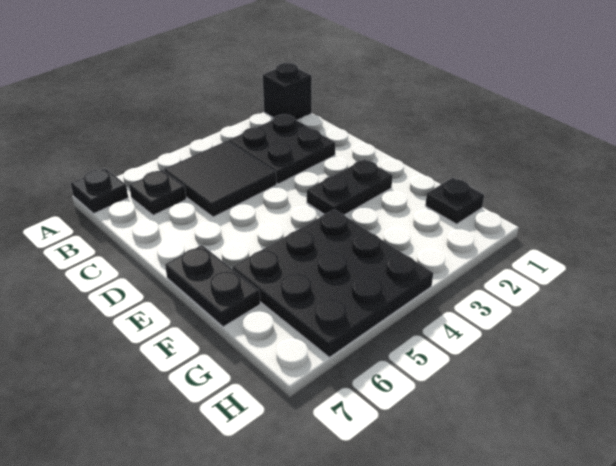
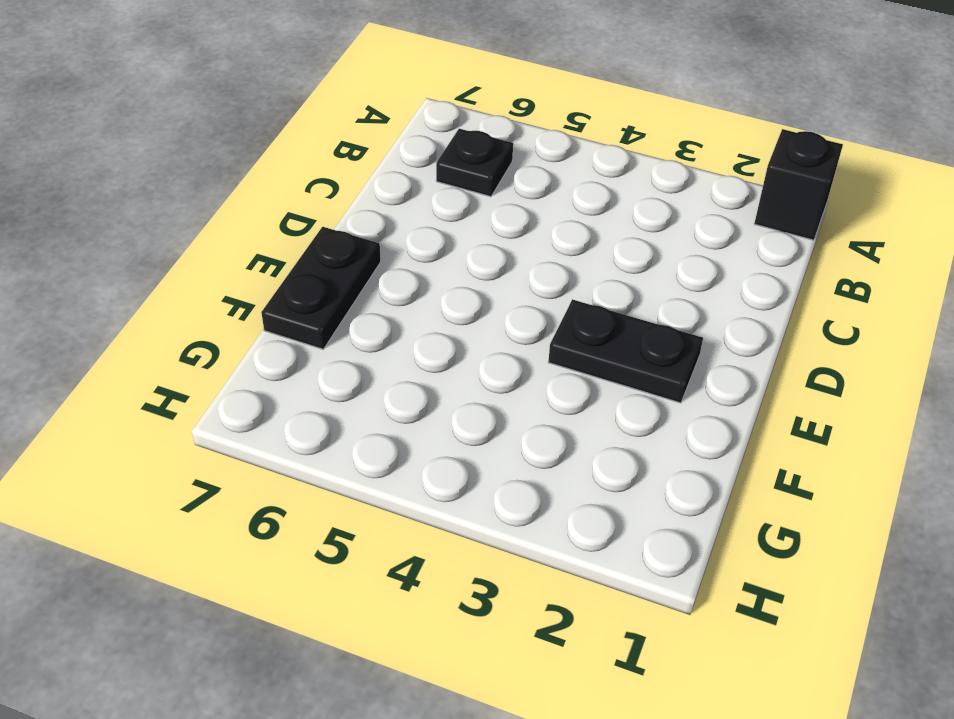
none -> black plate A7 level 1
none -> black plate B2:C3 level 1

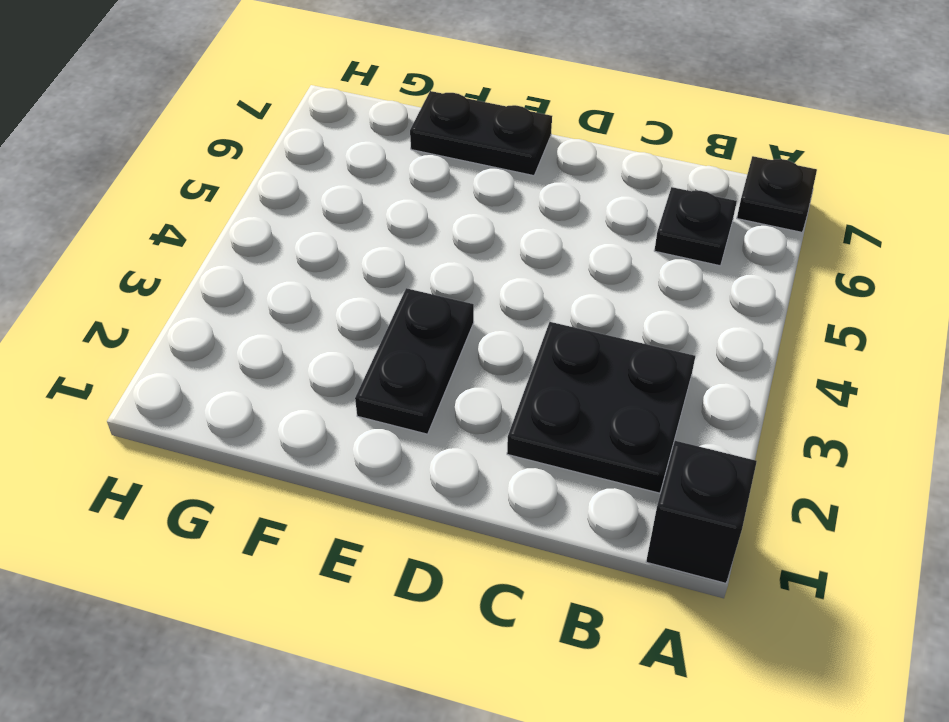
none -> black tile B4:C5 level 1
none -> black plate F4:H6 level 1

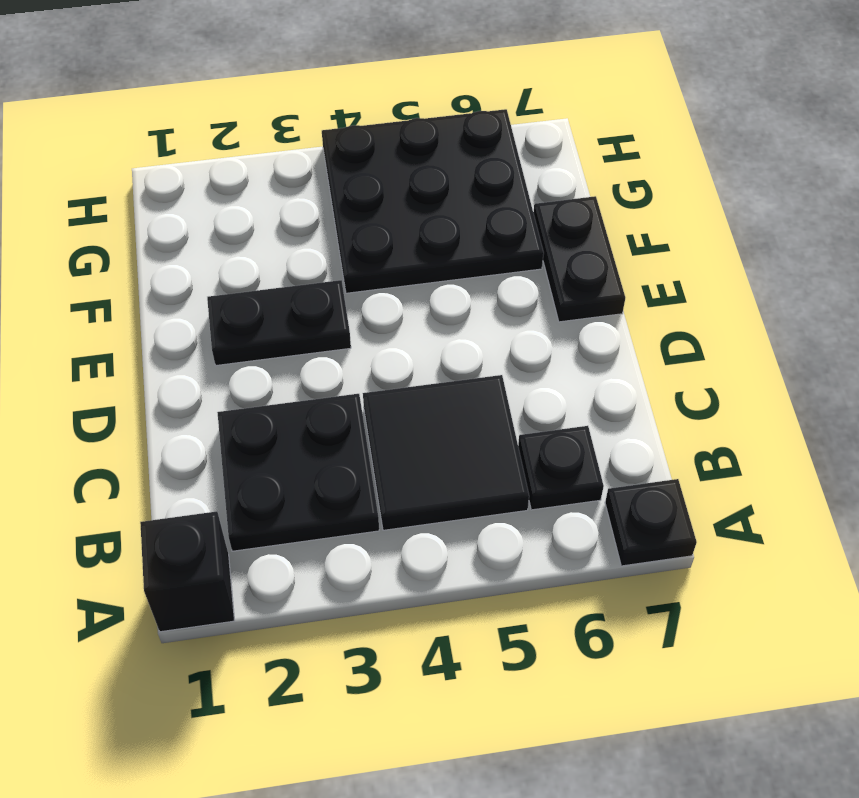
none -> black plate G1 level 1

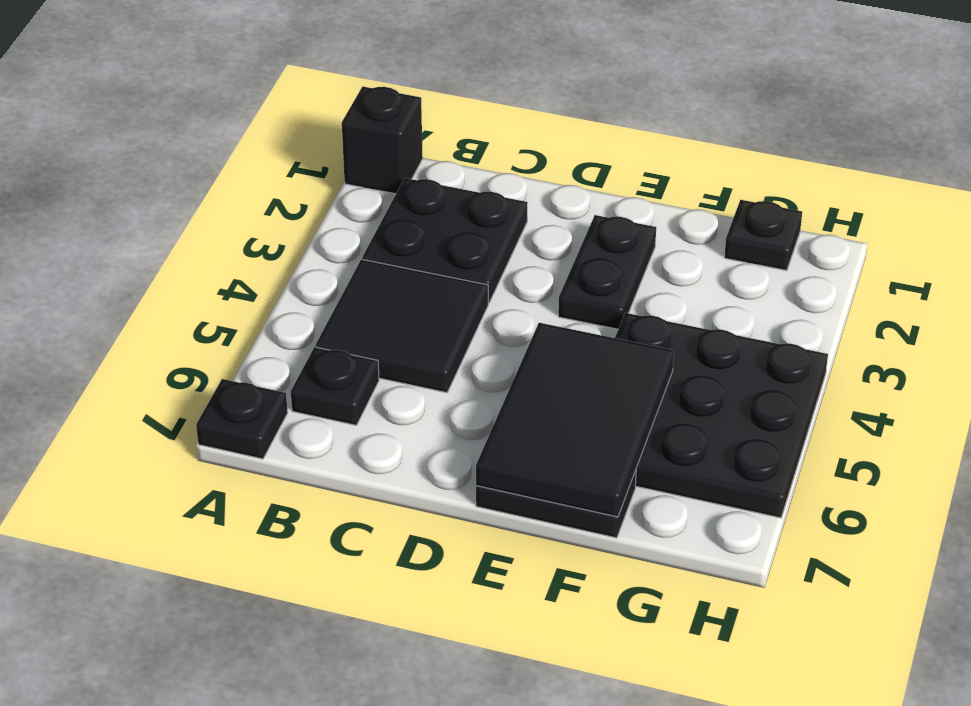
black tile E5:F7 level 2 -> none

